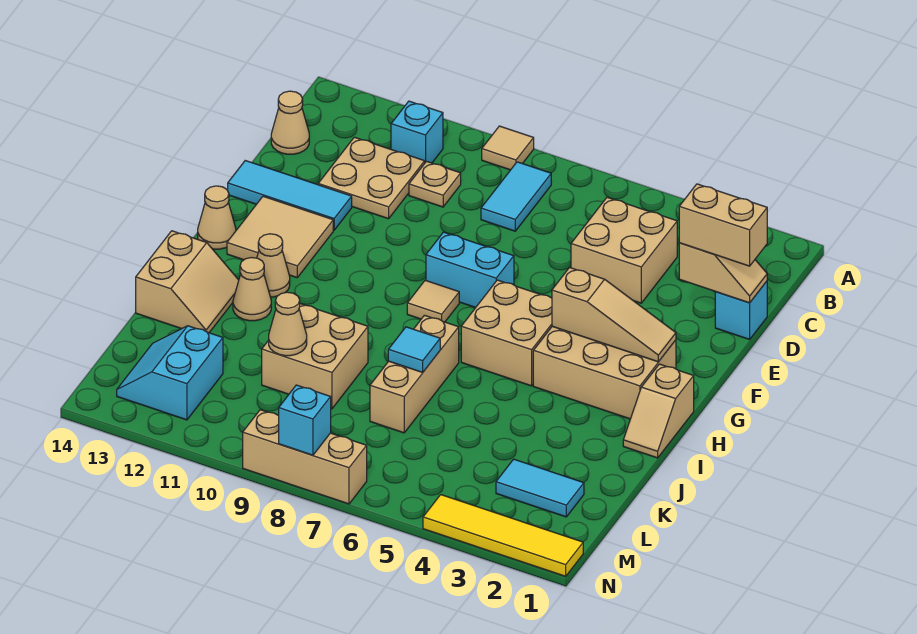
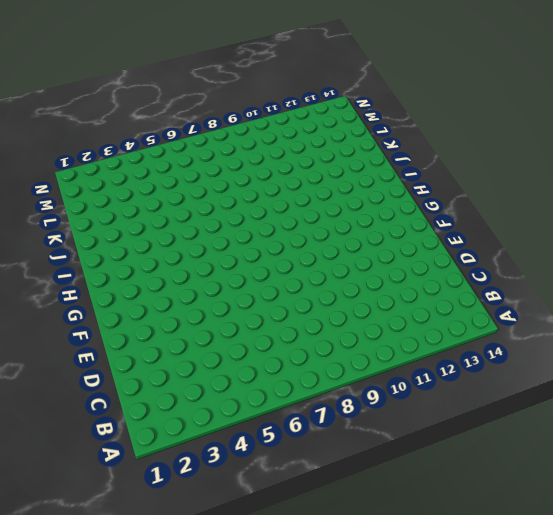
none -> tan tile A9 level 1
none -> cyan tile B8:C8 level 1
none -> cyan brick B11 level 1
none -> tan brick C4:D5 level 1

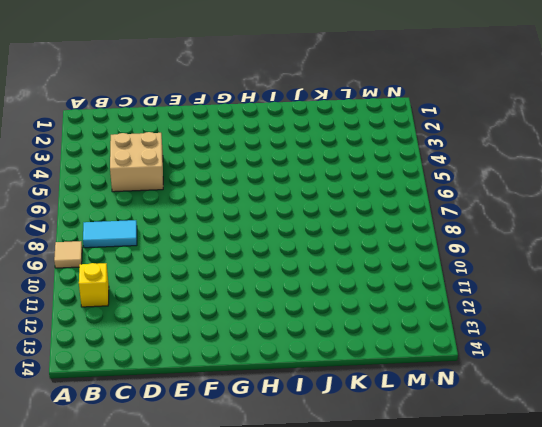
yellow brick B11 level 1 -> cyan brick B11 level 1
none -> tan plate C10 level 1
none -> tan plate C11:D12 level 1
none -> tan cone C14 level 1
none -> cyan brick D1 level 1

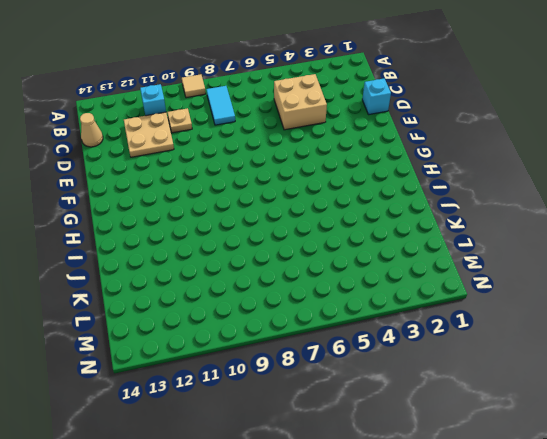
none -> cyan tile E12:E14 level 1
none -> cyan brick F7:F8 level 1
none -> tan tile F12:G13 level 1
none -> tan brick G2:H4 level 1

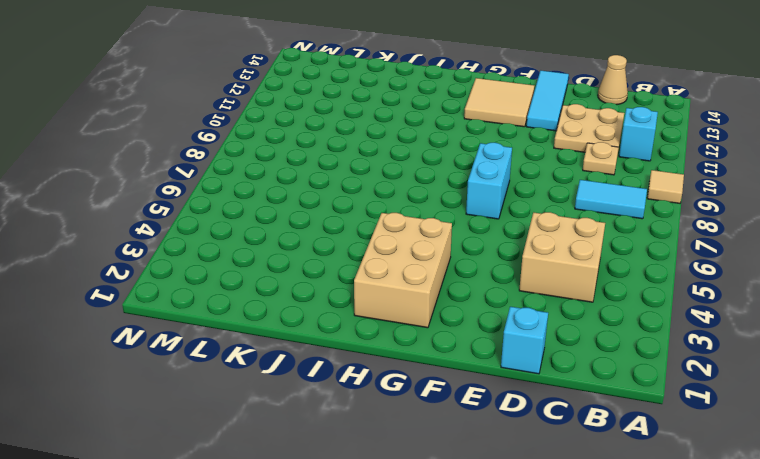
none -> tan brick G5:H6 level 1
none -> tan tile G8 level 1
none -> tan cone G14 level 1
none -> tan slope H1:I1 level 1 top H

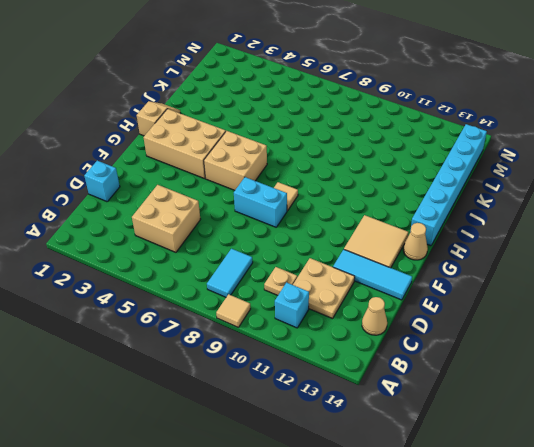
cyan brick H14:M14 level 1 -> tan slope I13:J14 level 1 top 14
none -> tan cone H12 level 1
none -> tan brick I7:K7 level 1
none -> tan cone I12 level 1
none -> tan brick J9:K10 level 1

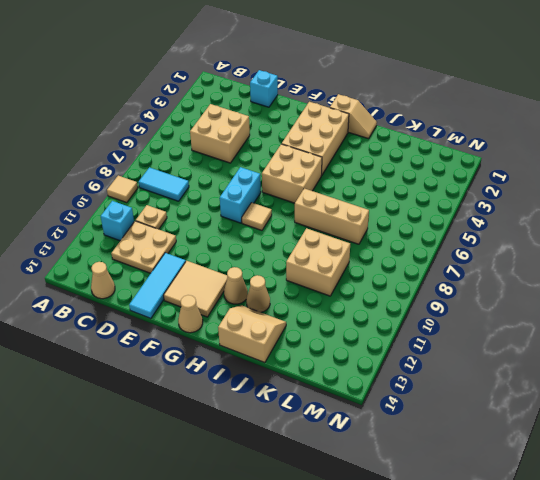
none -> cyan tile L2:L3 level 1
none -> cyan slope L12:M13 level 1 top 12
none -> yellow tile N1:N4 level 1
none -> tan brick N7:N9 level 1

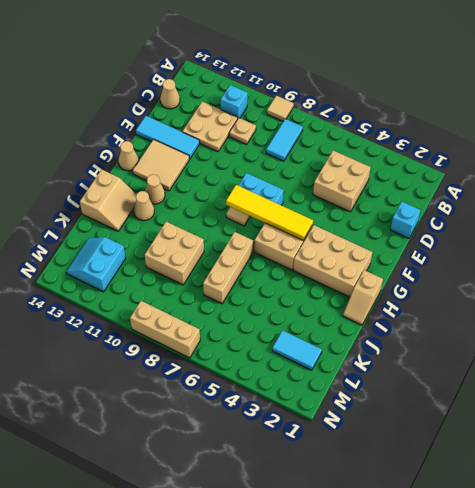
yellow tile G5:G8 level 2 -> yellow tile N1:N4 level 1
none -> tan slope D1:D2 level 2 top 2
none -> tan slope G2:G4 level 2 top 4
none -> cyan tile J7 level 2
none -> tan cone K10 level 2

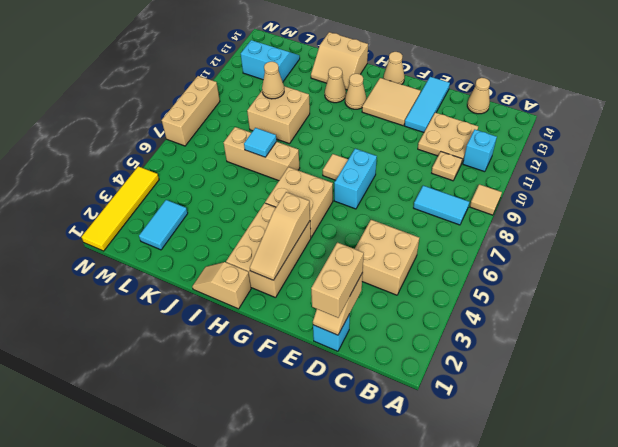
none -> cyan brick N8 level 2

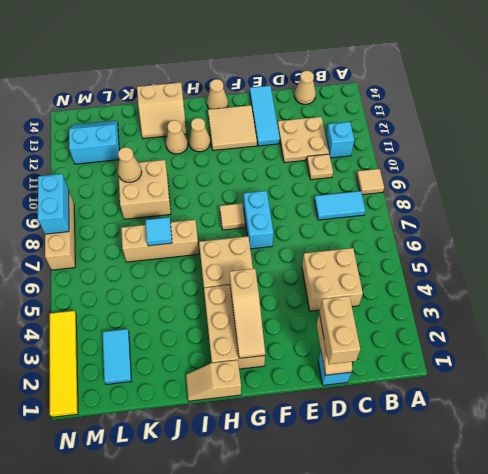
cyan brick N8:N9 level 2 -> cyan brick N8 level 2

